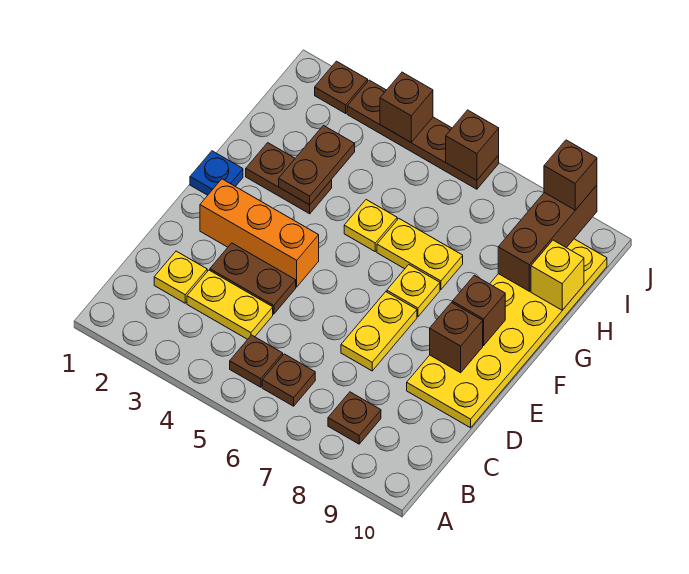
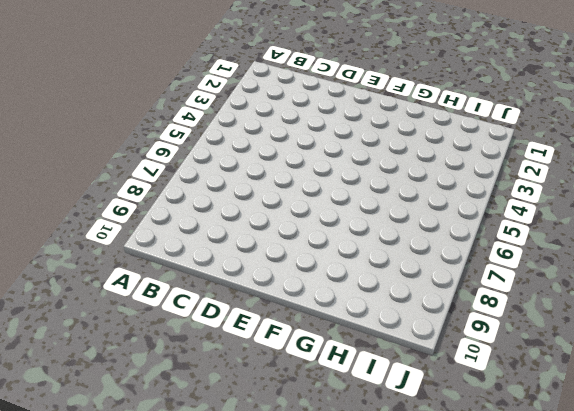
none -> brown plate B5 level 1
none -> brown plate B6 level 1
none -> brown plate B8 level 1

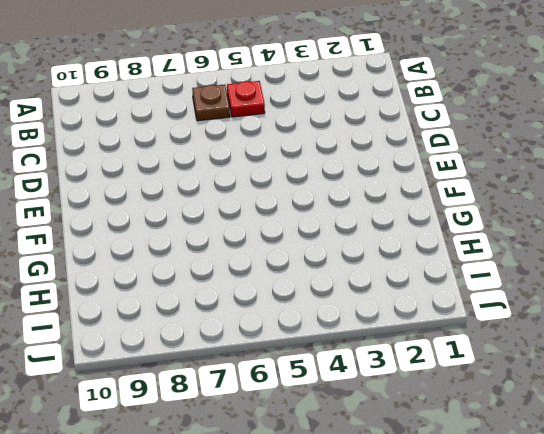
red plate B5 level 1 -> brown plate B5 level 1
none -> brown plate B8 level 1
none -> yellow plate C2 level 1
none -> yellow plate C3:C4 level 1

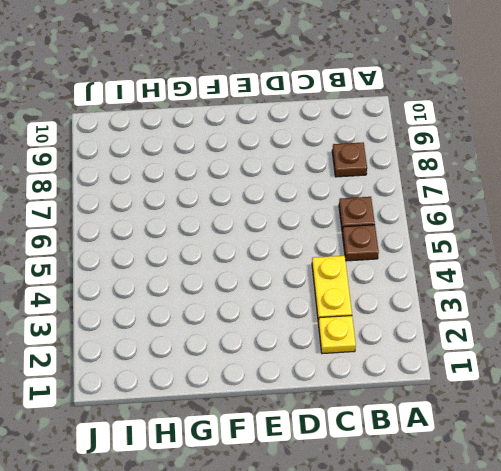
none -> brown plate D3:D4 level 1
none -> yellow plate D7:E7 level 1
none -> yellow plate D9:I10 level 1

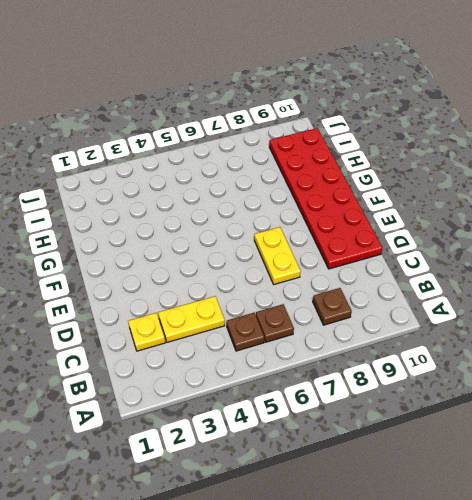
red plate D9:I10 level 1 -> yellow plate D9:I10 level 1
none -> brown plate D3:D4 level 1
none -> orange brick E2:E4 level 1
none -> blue plate F1 level 1

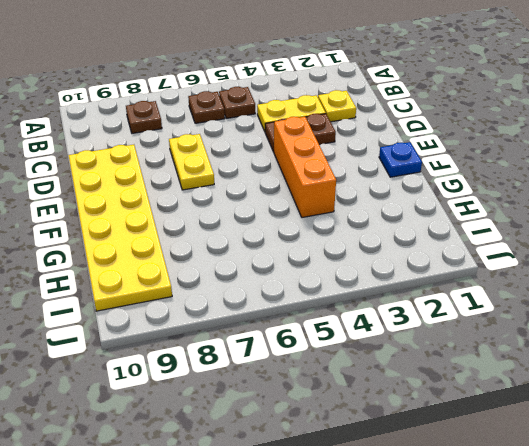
orange brick E4:G4 level 1 -> orange brick E2:E4 level 1
none -> yellow plate F7 level 1
none -> brown plate G2:G3 level 1
none -> yellow plate G5 level 1

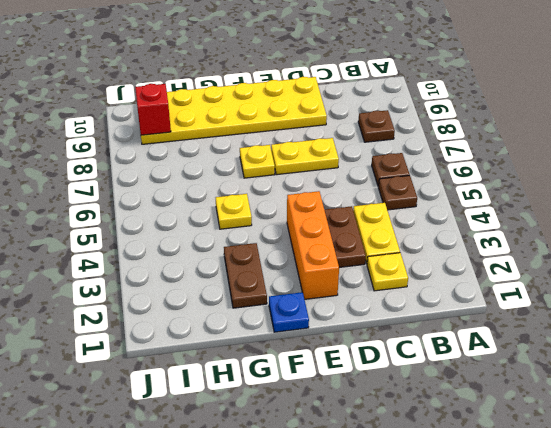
red brick I9 level 2 -> brown brick H9:J9 level 2
none -> yellow plate G6:G7 level 1
none -> brown plate J2 level 1
none -> brown plate J3:J6 level 1

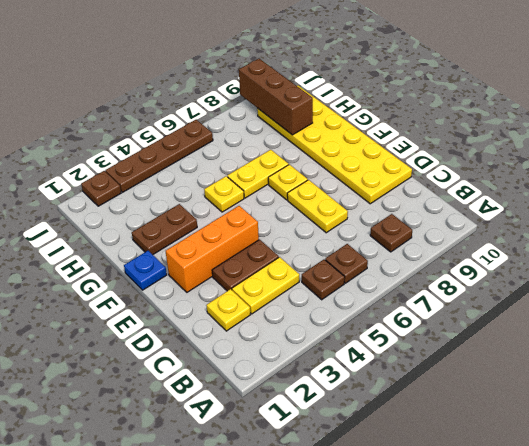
none -> brown brick E9 level 2
none -> brown brick F9 level 2
none -> brown plate G3:H3 level 2

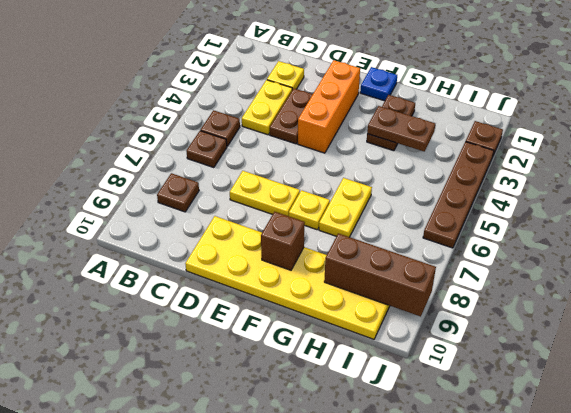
none -> yellow plate G5 level 1
none -> brown brick E9 level 2
none -> yellow brick H10 level 2

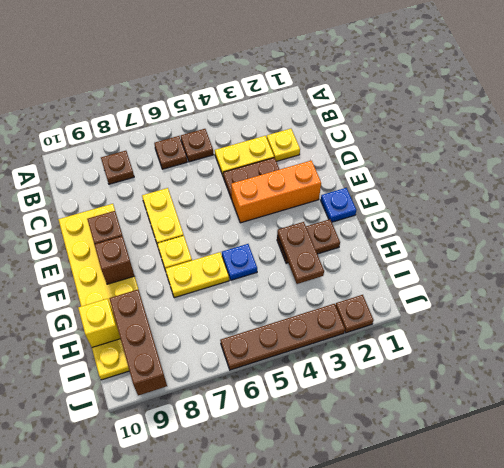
blue plate G5 level 1 -> yellow plate G5 level 1
none -> brown brick J4 level 2
none -> brown brick J6 level 2
none -> brown brick J9 level 3

